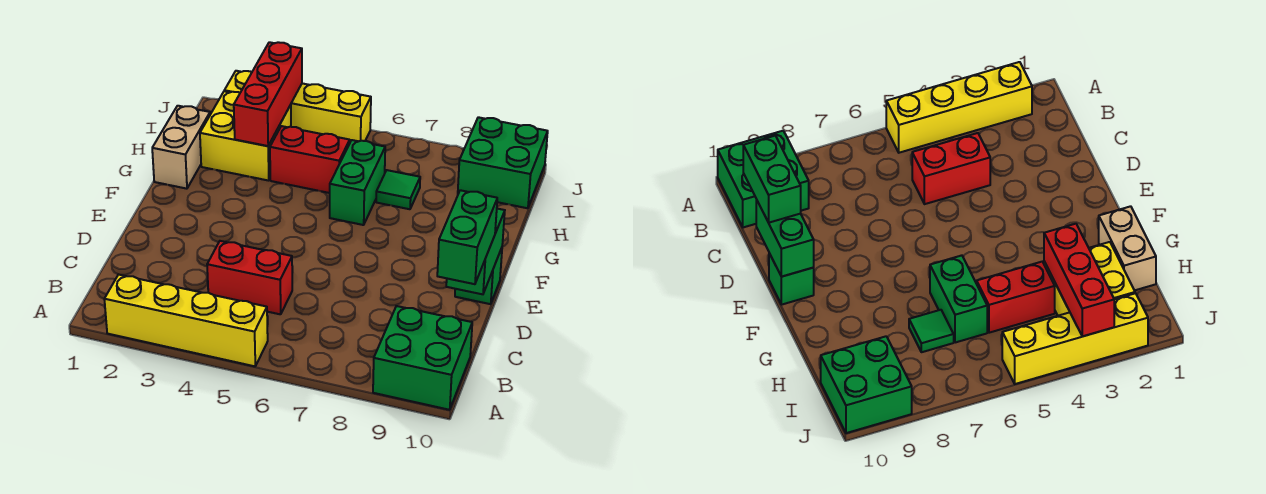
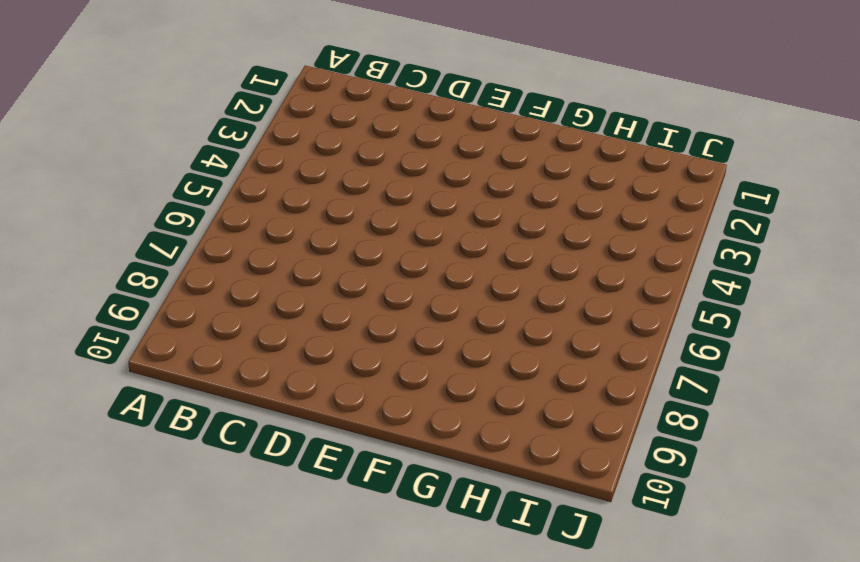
none -> yellow brick A2:A5 level 1
none -> green brick A9:B10 level 1
none -> red brick C4:C5 level 1

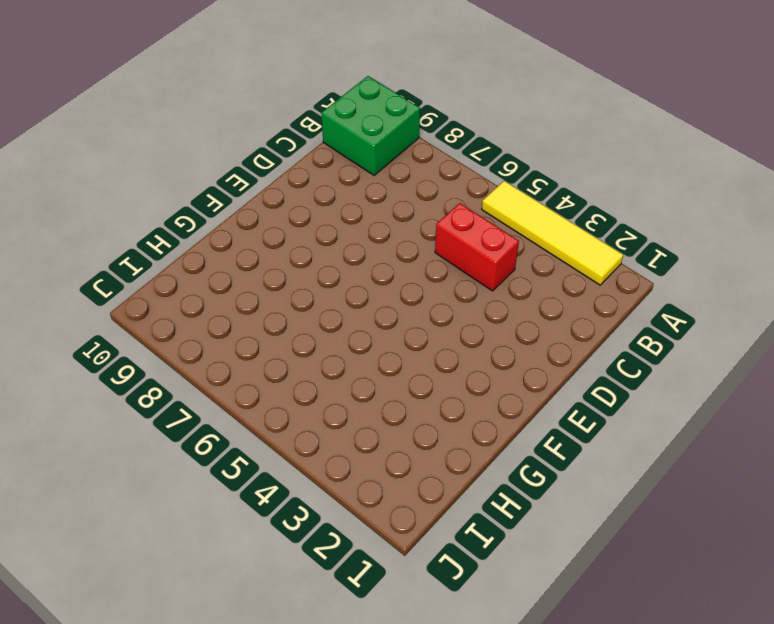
yellow tile A2:A5 level 1 -> yellow brick A2:A5 level 1
none -> green brick E10 level 1
none -> tan brick G1:H1 level 1
none -> green brick G6:H6 level 1

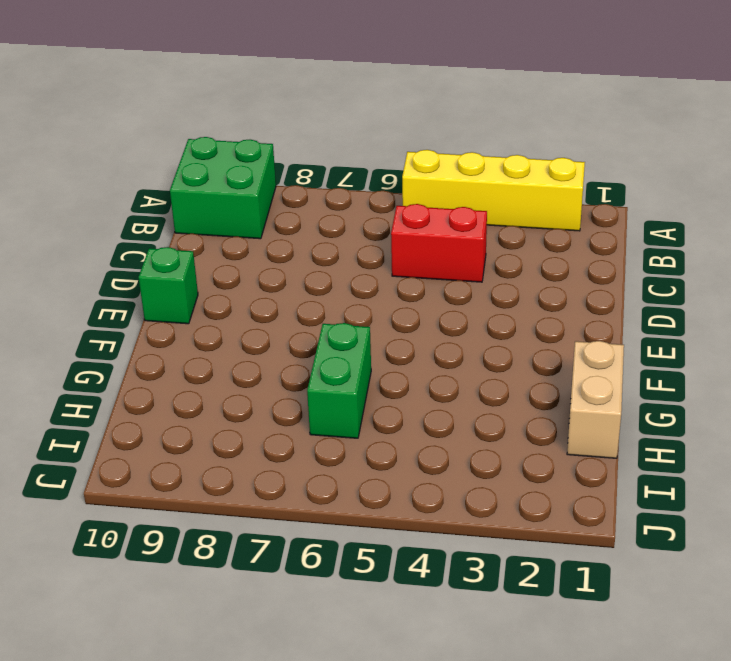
none -> yellow brick H2:I3 level 1
none -> red brick H4:H5 level 1
none -> green tile H7 level 1

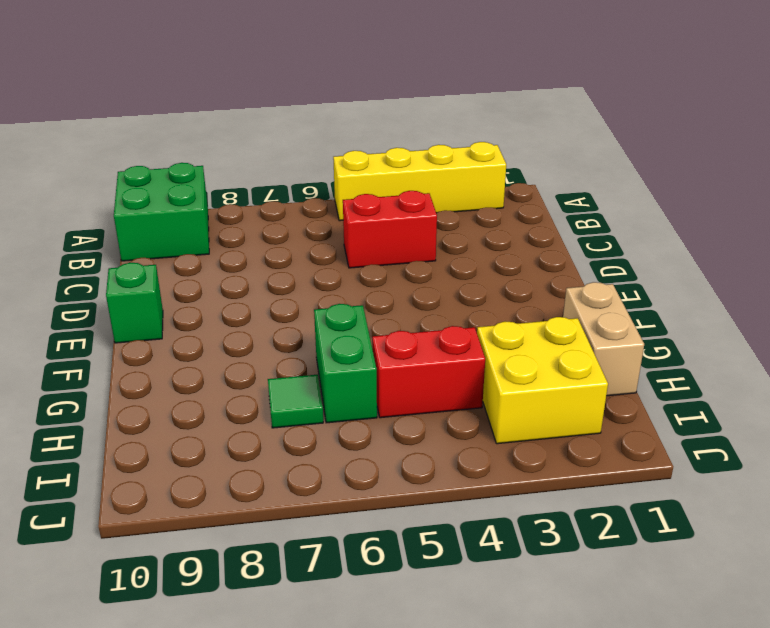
none -> green brick I9:J10 level 1
none -> yellow brick J2:J5 level 1
none -> green brick D10:E10 level 2

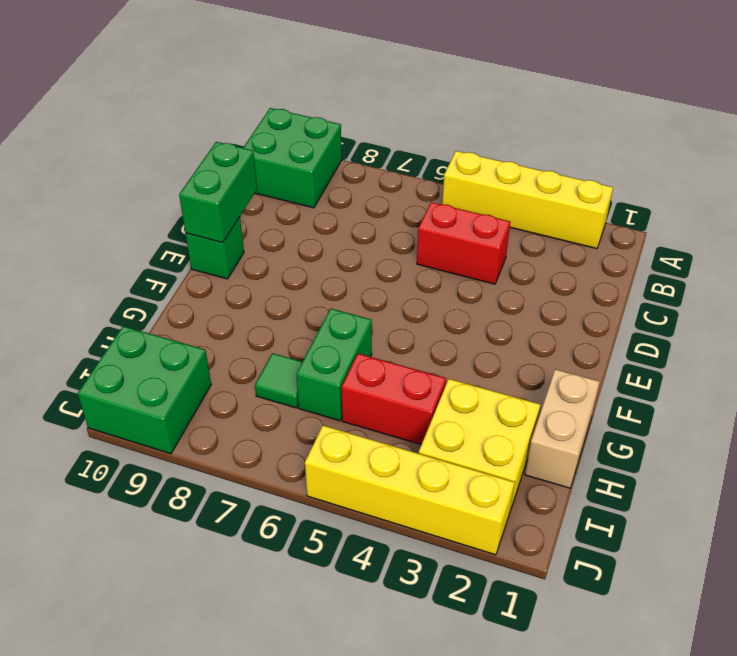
none -> red brick H3:J3 level 2
none -> green brick C10:D10 level 3

